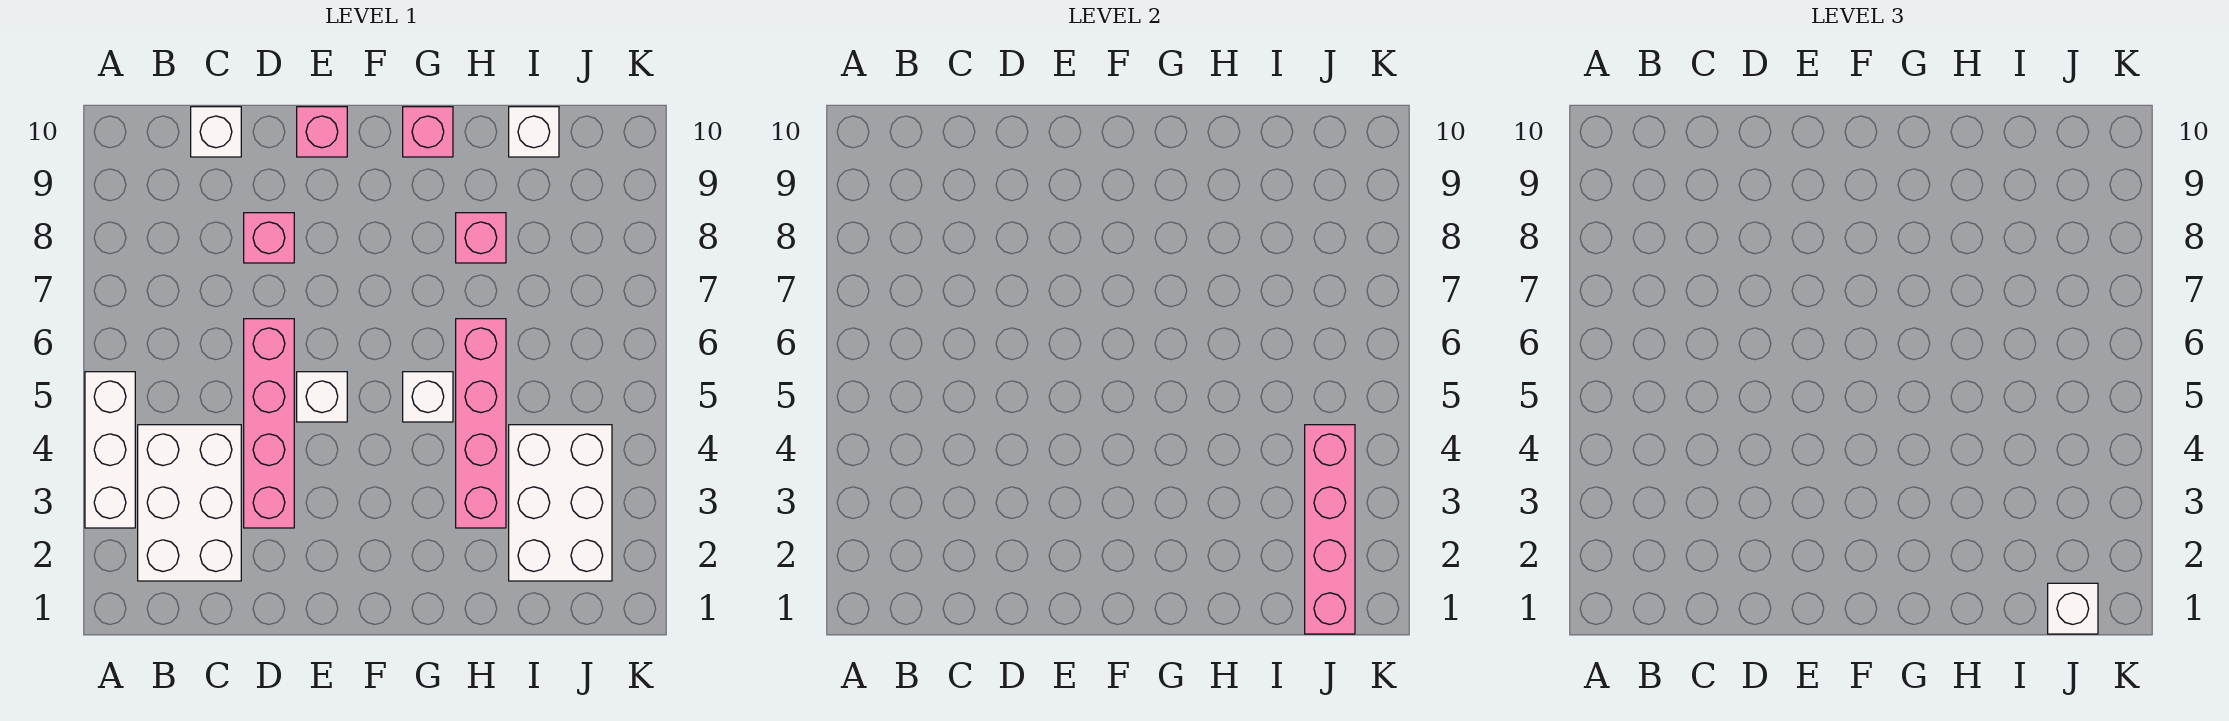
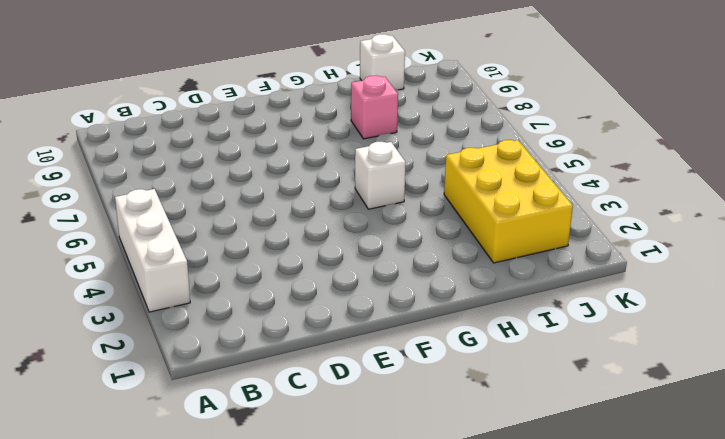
yellow brick I2:J4 level 1 -> white brick I2:J4 level 1
none -> white brick B2:C4 level 1
none -> white brick C10 level 1
none -> pink brick D3:D6 level 1

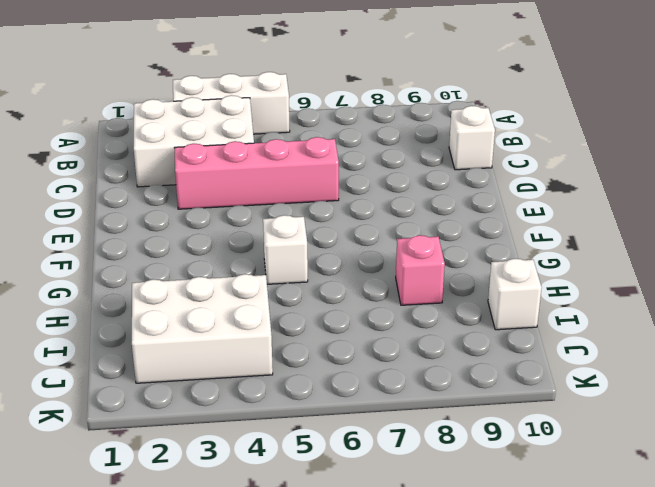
none -> pink brick D8 level 1
none -> white brick E5 level 1
none -> pink brick E10 level 1

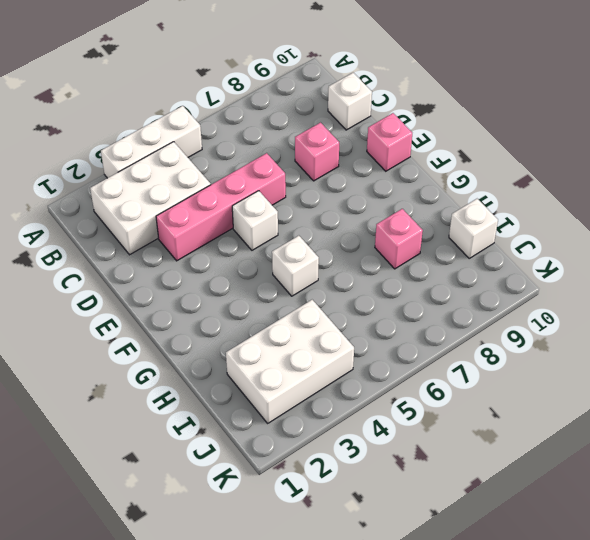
none -> pink brick G10 level 1
none -> pink brick H3:H6 level 1
none -> pink brick J1:J4 level 2

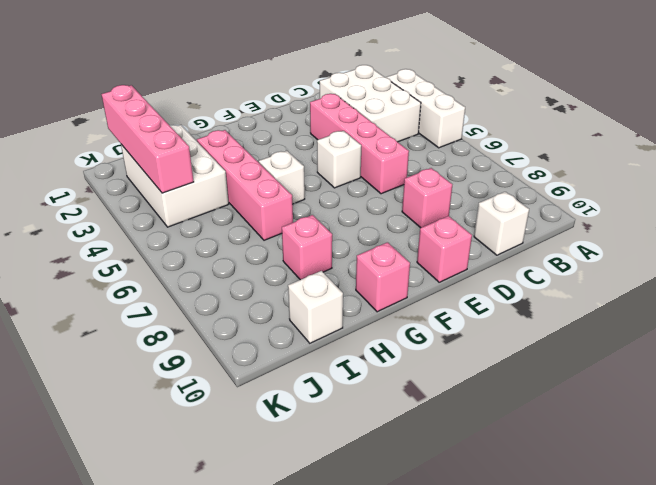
none -> white brick J1 level 3

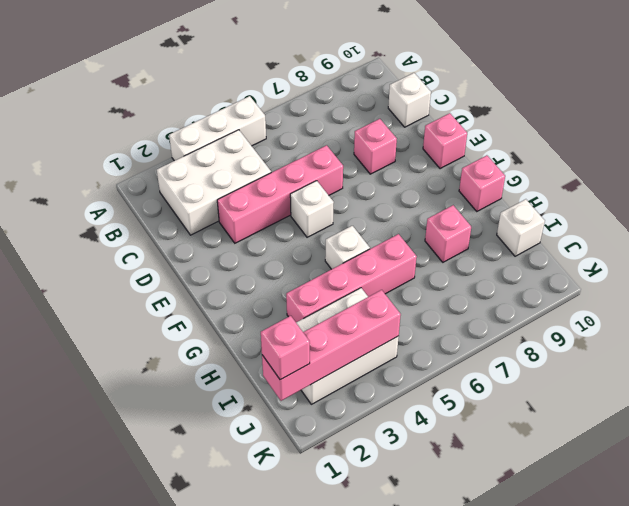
pink brick J1 level 3 -> white brick J1 level 3

